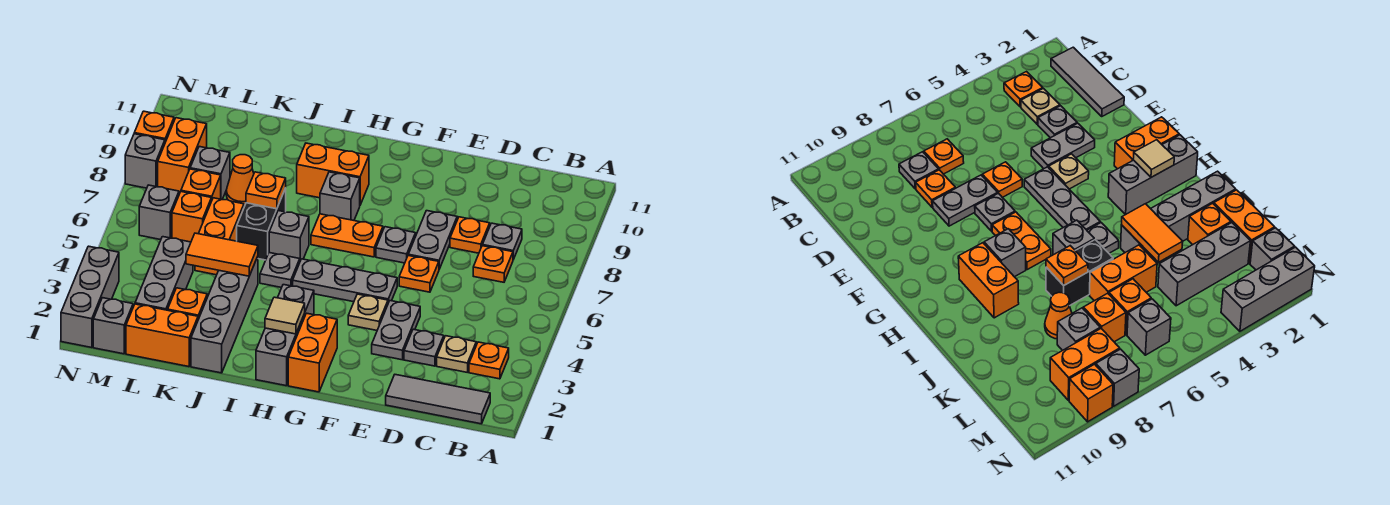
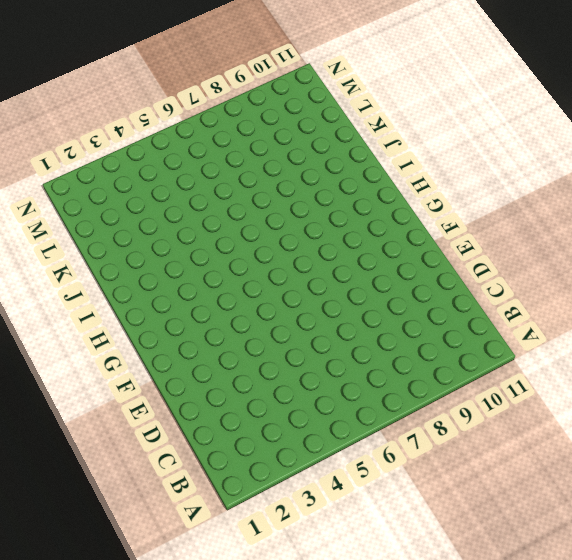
none -> grey tile B1:D1 level 1
none -> orange plate B3 level 1
none -> tan plate C3 level 1
none -> orange plate C7 level 1

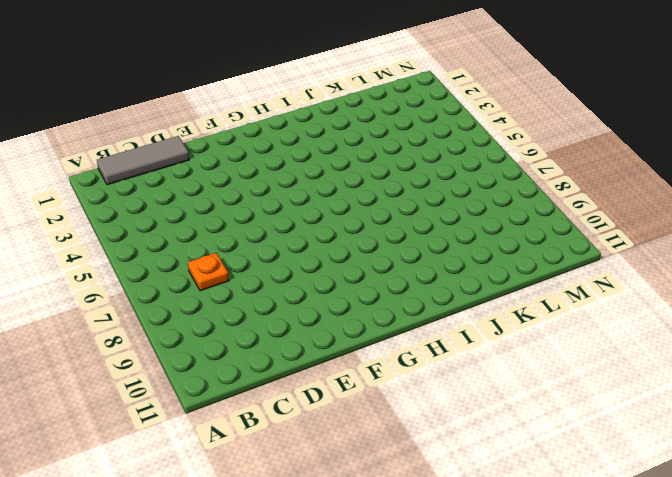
none -> orange plate B3 level 1
none -> tan plate C3 level 1
none -> grey plate C8 level 1
none -> grey plate D3 level 1

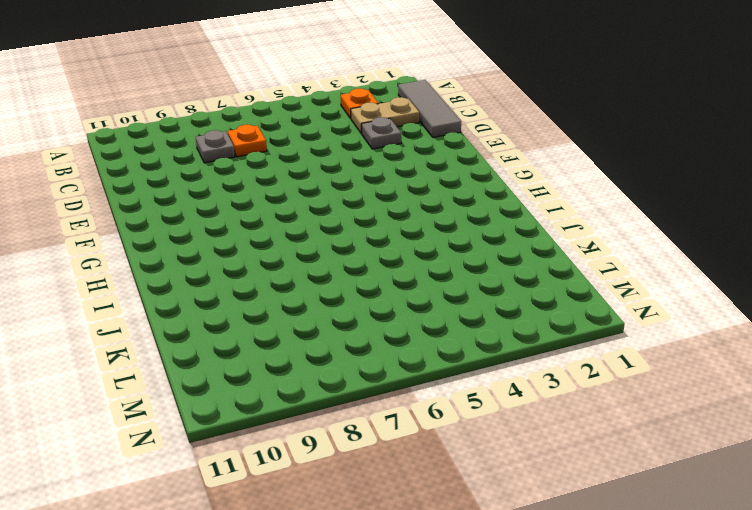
tan plate C2:C3 level 1 -> tan plate C3 level 1
none -> orange plate D8 level 1
none -> grey plate E3:E4 level 1
none -> orange plate E6 level 1
none -> grey plate E7:E8 level 1

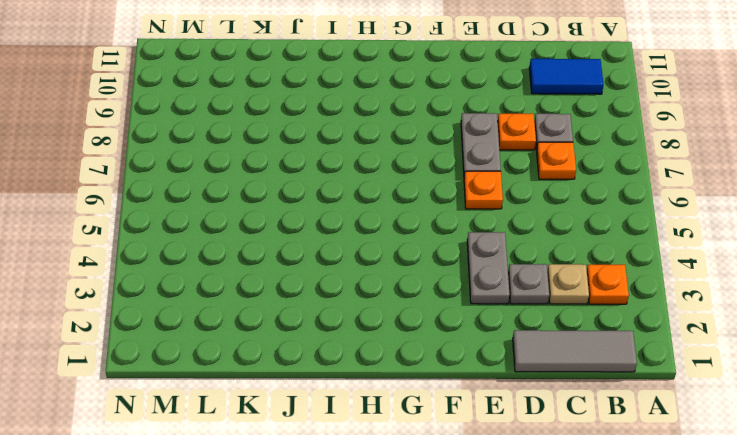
blue tile B10:C10 level 1 -> none
none -> tan plate F4 level 1
none -> grey plate F5:H5 level 1
none -> grey plate F7 level 1
none -> orange brick G1:G2 level 1

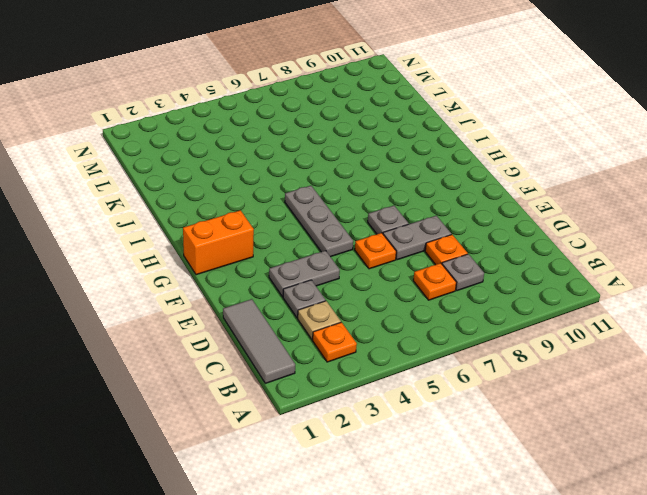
none -> tan plate F4 level 1
none -> orange plate G7:H7 level 1
none -> grey brick H1:H3 level 1
none -> grey brick H8 level 1

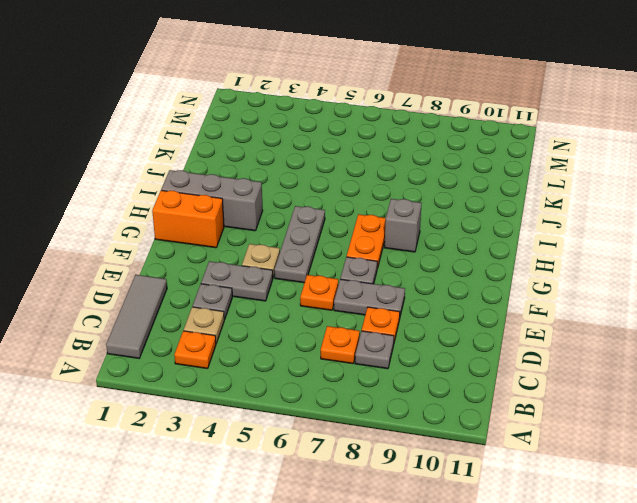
none -> orange brick H9:I9 level 1
none -> grey plate I5 level 1
none -> grey brick I6 level 1
none -> grey brick J1:J4 level 1

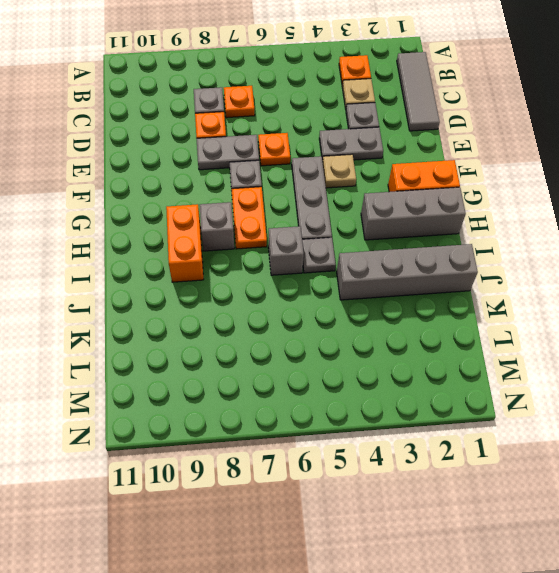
none -> black brick J6:J7 level 1
none -> orange brick K1:L1 level 1
none -> orange brick K2 level 1
none -> orange brick K5:K6 level 1

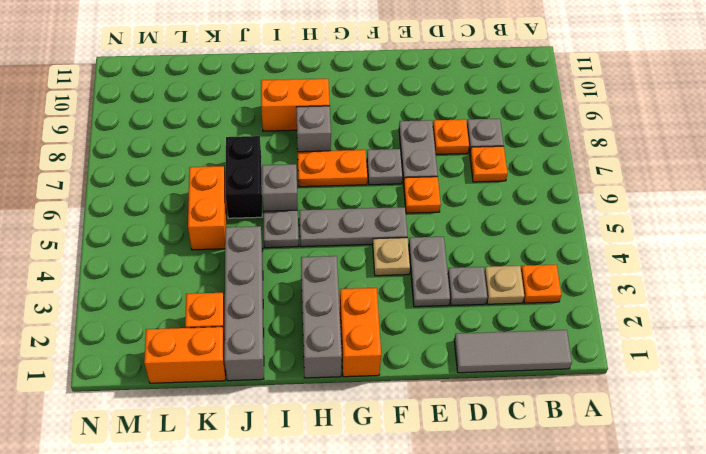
none -> orange cone K8 level 1
none -> grey brick L2:L4 level 1
none -> orange brick L6 level 1
none -> orange brick L7 level 1

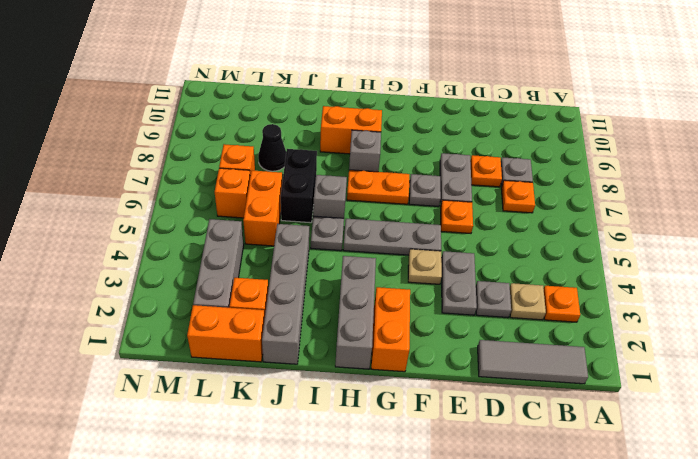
black cone K8 level 1 -> orange cone K8 level 1
none -> grey brick L8 level 1
none -> grey brick M1 level 1
none -> grey brick M6 level 1
none -> orange brick M8:M9 level 1

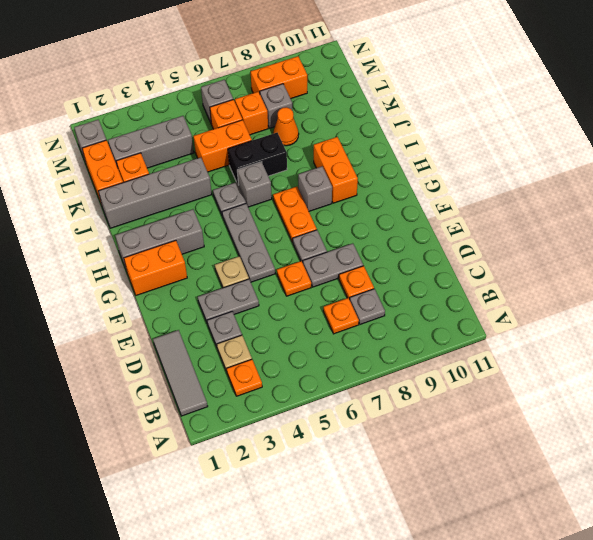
none -> grey brick N1:N3 level 1
none -> grey brick N8 level 1
none -> orange brick N9 level 1
none -> tan tile H2 level 2

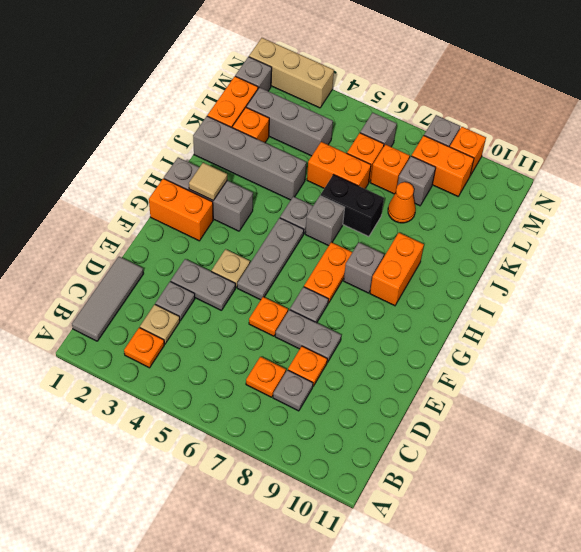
tan brick N1:N3 level 1 -> grey brick N1:N3 level 1
none -> orange tile J4:K4 level 2
none -> orange plate J7 level 2

